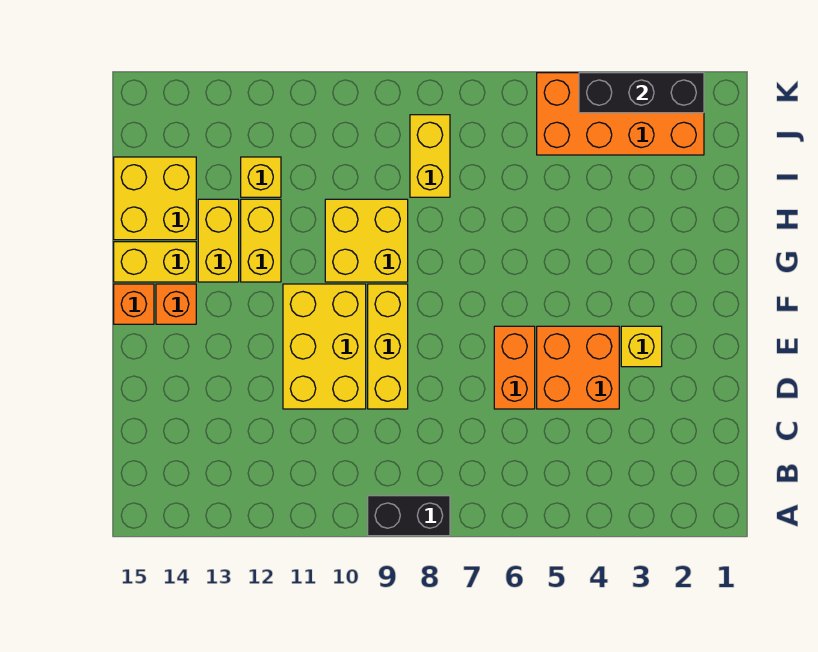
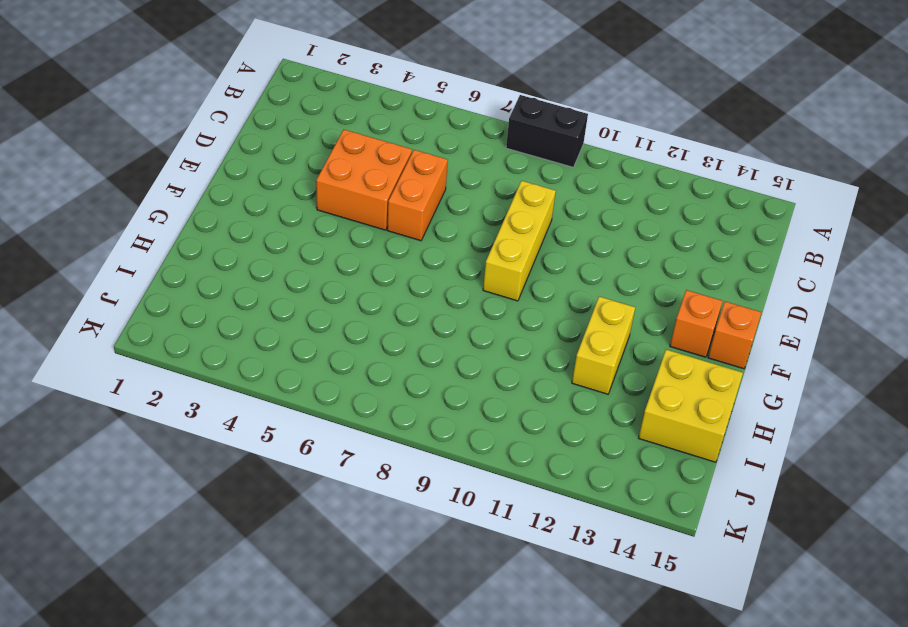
none -> yellow brick D10:F11 level 1
none -> yellow brick E3 level 1
none -> yellow brick G9:H10 level 1

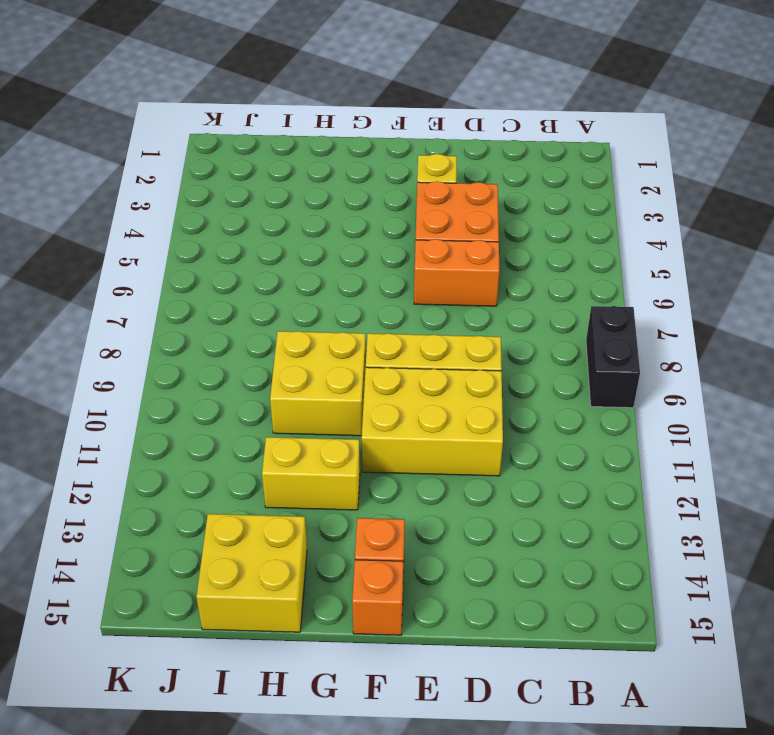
none -> yellow brick G13:H13 level 1
none -> yellow brick G14:G15 level 1
none -> yellow brick I8:J8 level 1

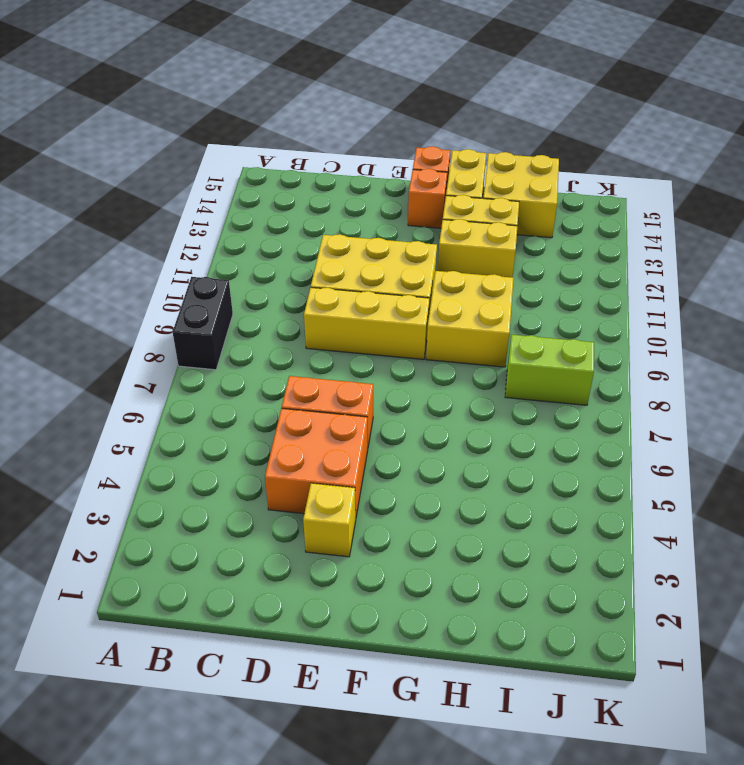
lime brick I8:J8 level 1 -> yellow brick I8:J8 level 1
none -> yellow brick I12 level 1
none -> orange brick J2:K5 level 1
none -> black brick K2:K4 level 2

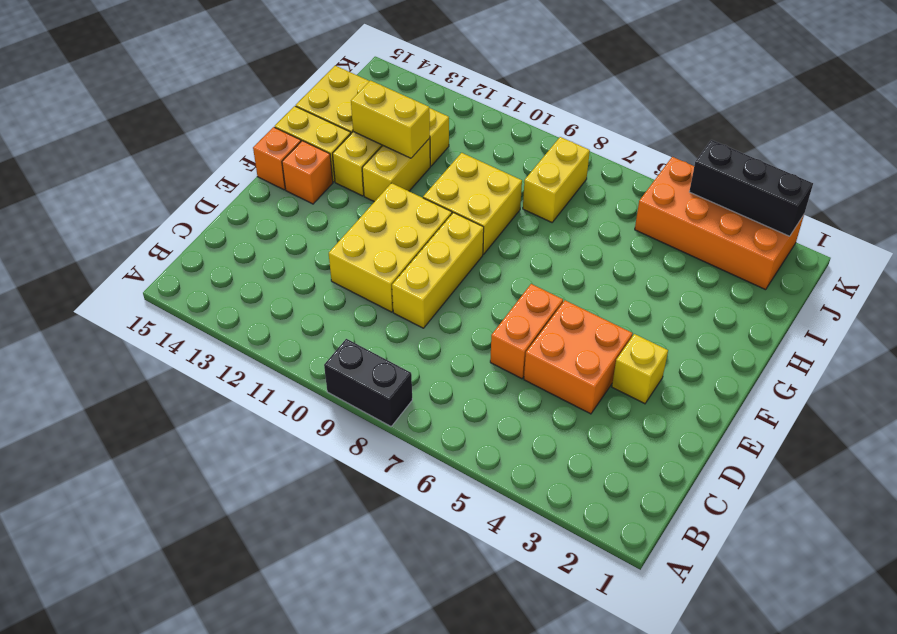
yellow brick H12:H13 level 2 -> none

